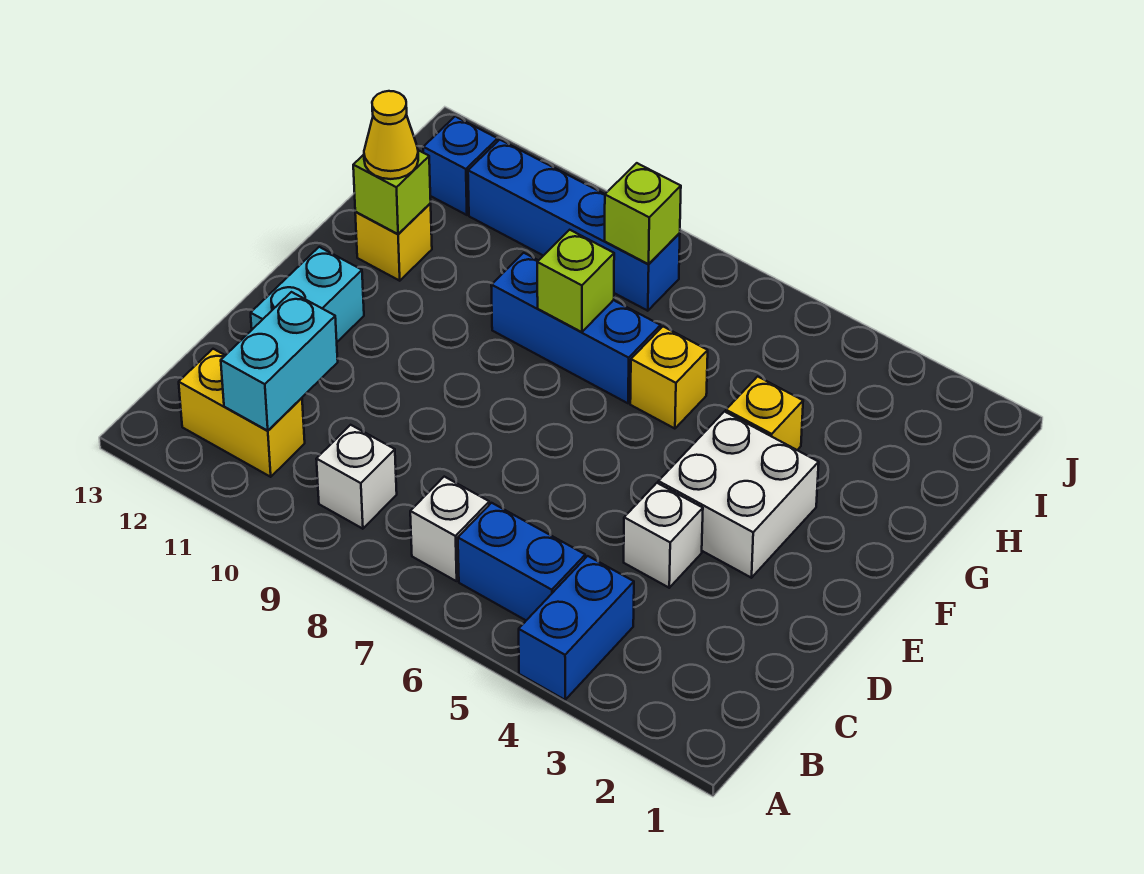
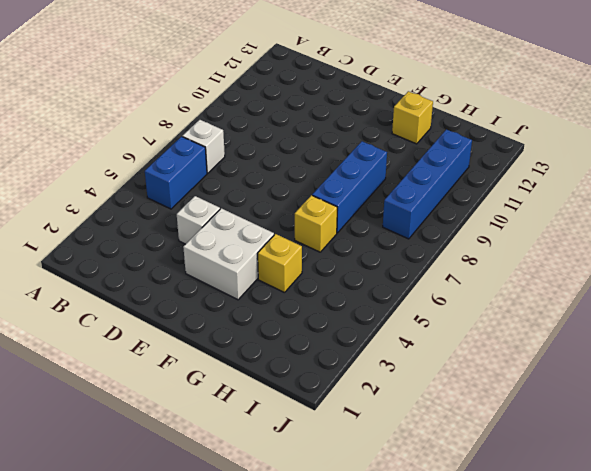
none -> blue brick A4:B4 level 1
none -> white brick B9 level 1
none -> yellow brick B11:B12 level 1

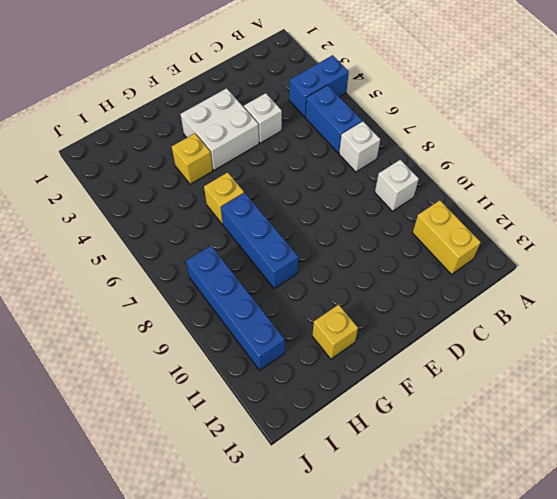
none -> cyan brick D12:E12 level 1
none -> blue brick I12 level 1
none -> cyan brick B11:C11 level 2

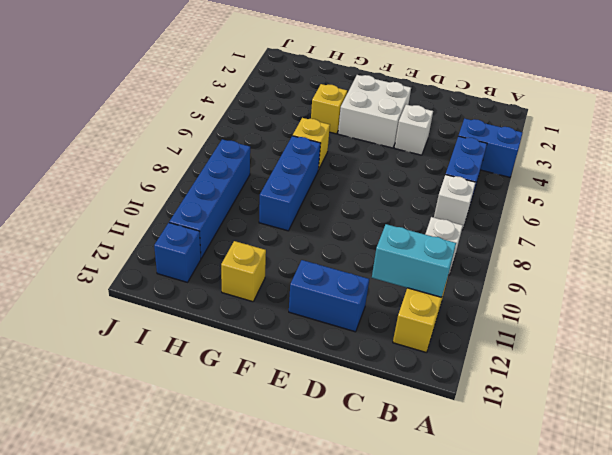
blue brick D12:E12 level 1 -> cyan brick D12:E12 level 1
none -> lime brick G8 level 2
none -> lime brick G12 level 2
none -> lime brick I8 level 2

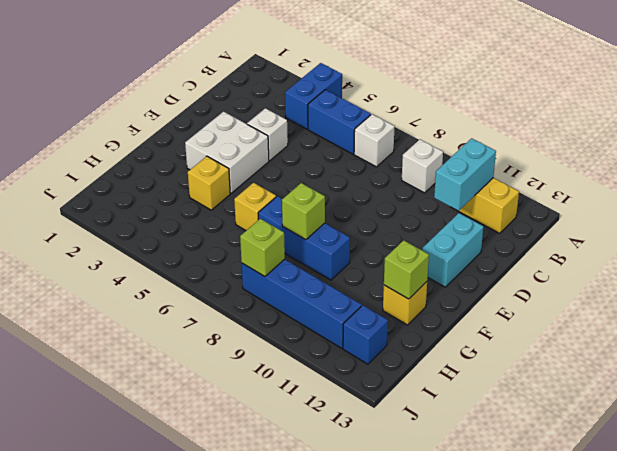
none -> yellow cone G12 level 3

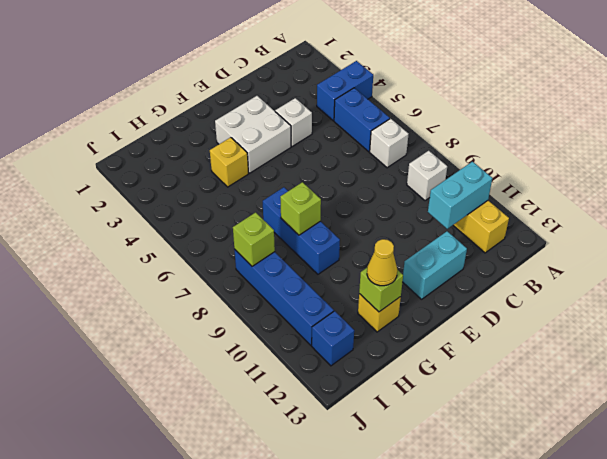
none -> yellow brick G6 level 1

